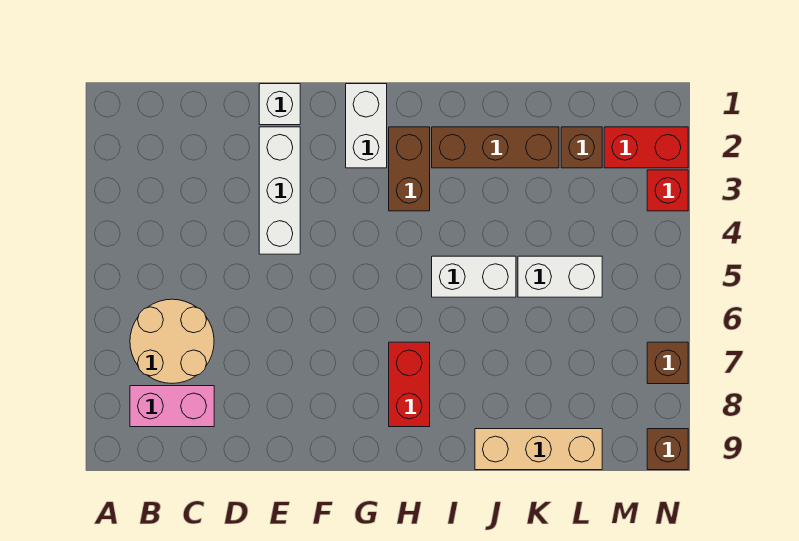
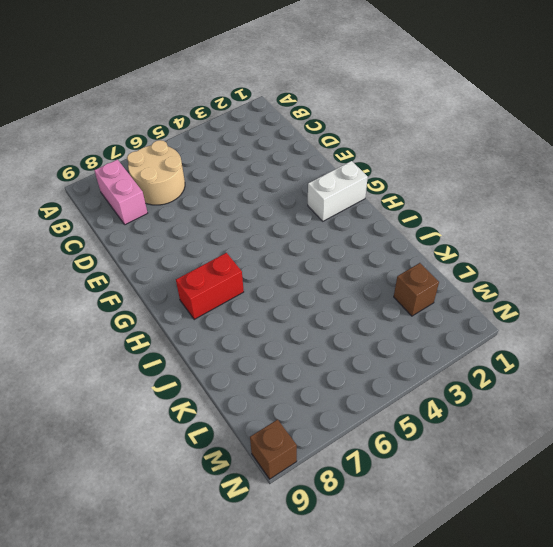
none -> white brick E1 level 1
none -> white brick E2:E4 level 1
none -> brown brick H2:H3 level 1

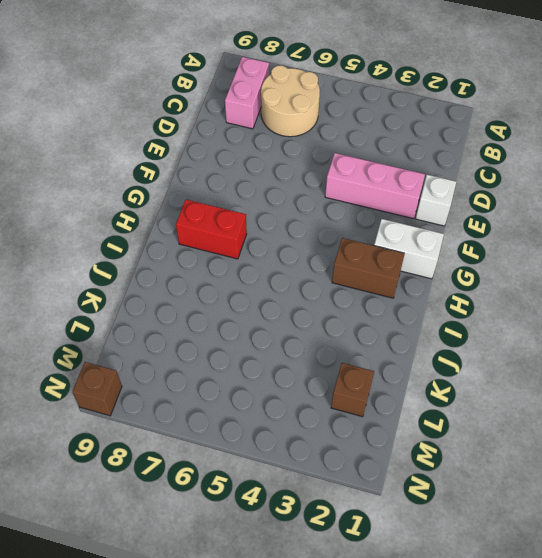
pink brick E2:E4 level 1 -> white brick E2:E4 level 1
none -> brown brick I2:K2 level 1
none -> white brick I5:J5 level 1
none -> tan brick J9:L9 level 1

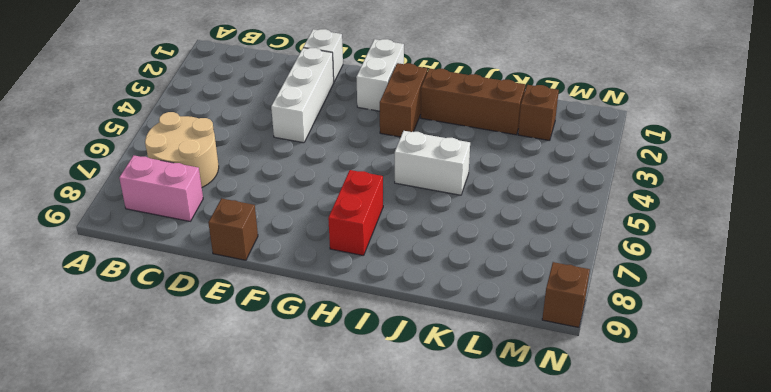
brown brick E9 level 1 -> brown brick N7 level 1
none -> tan brick J9:L9 level 1
none -> white brick K5:L5 level 1
none -> red brick M2:N2 level 1

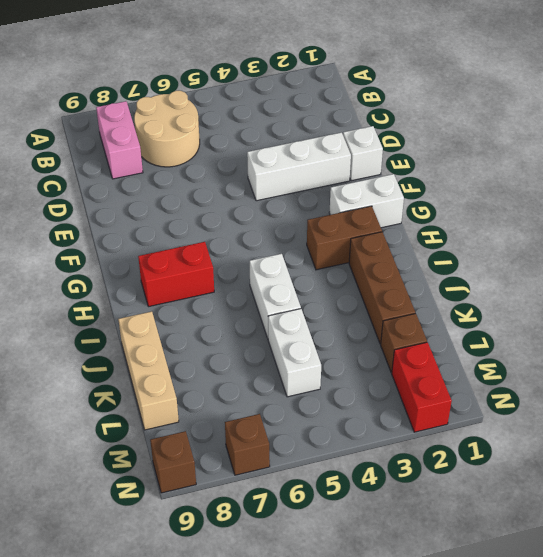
none -> red brick N3 level 1

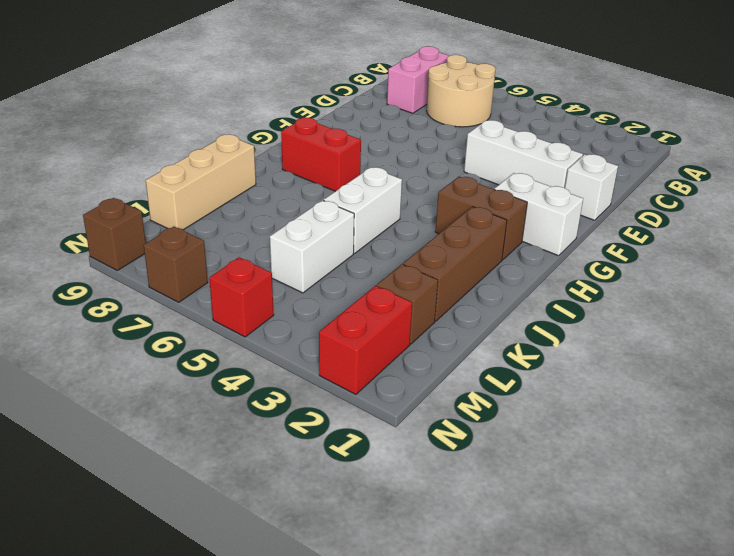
red brick N5 level 1 -> red brick N3 level 1

